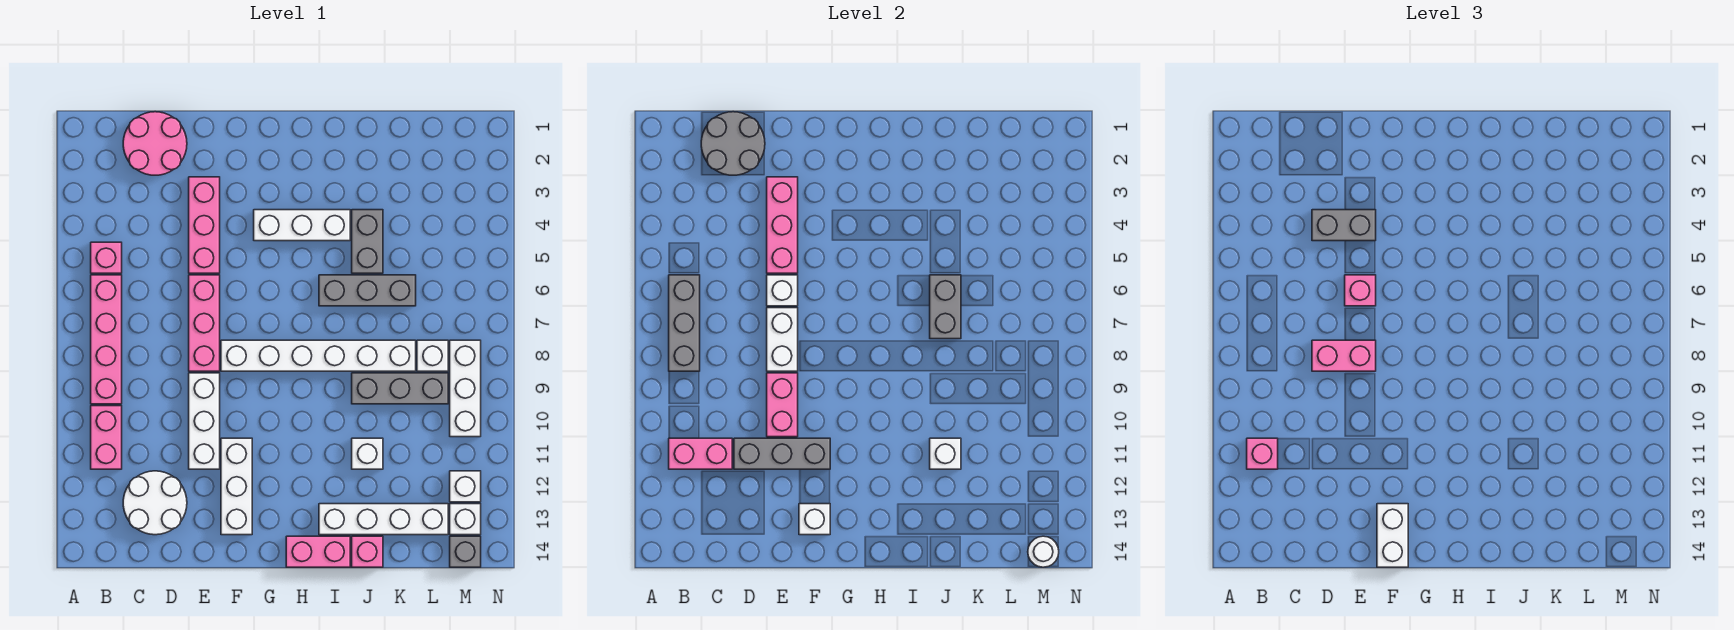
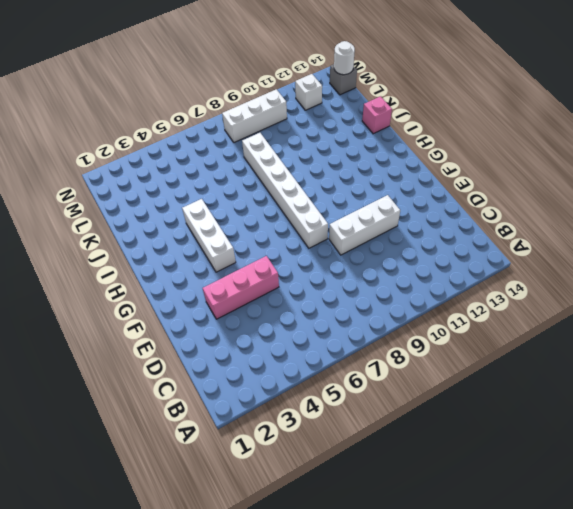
none -> pink brick B5 level 1
none -> pink brick B6:B9 level 1
none -> pink brick B10:B11 level 1
none -> pink round brick C1:D2 level 1

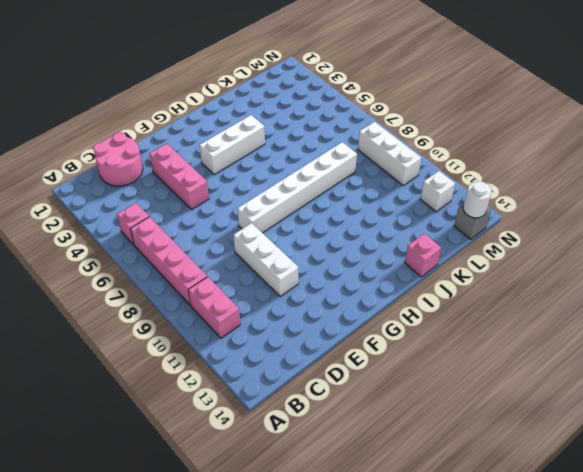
none -> white round brick C12:D13 level 1
none -> pink brick E6:E8 level 1
none -> white brick F11:F13 level 1
none -> pink brick H14:I14 level 1

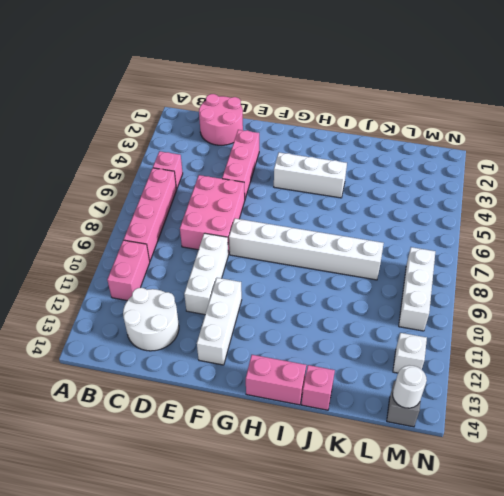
pink brick D6:E8 level 1 -> pink brick E6:E8 level 1
none -> grey brick I6:K6 level 1
none -> white brick I13:L13 level 1
none -> grey brick J4:J5 level 1
none -> grey brick J9:L9 level 1

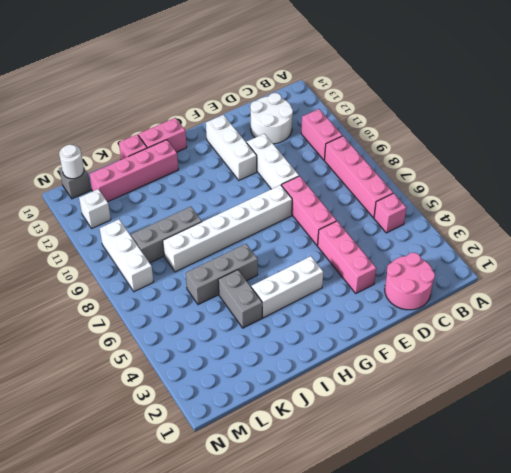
pink brick I13:L13 level 1 -> white brick I13:L13 level 1
none -> white brick J11 level 1
none -> white brick L8 level 1
none -> white brick M13 level 1
none -> grey brick B6:B8 level 2

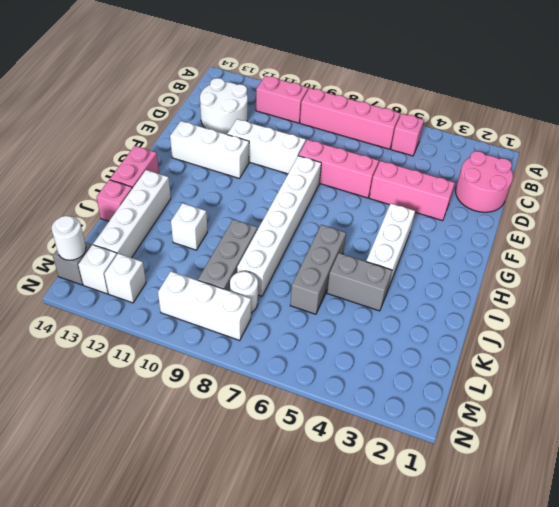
white round brick L8 level 1 -> white brick L8 level 1
none -> grey brick B6:B8 level 2
none -> pink brick B11:C11 level 2
none -> grey round brick C1:D2 level 2
none -> grey brick D11:F11 level 2

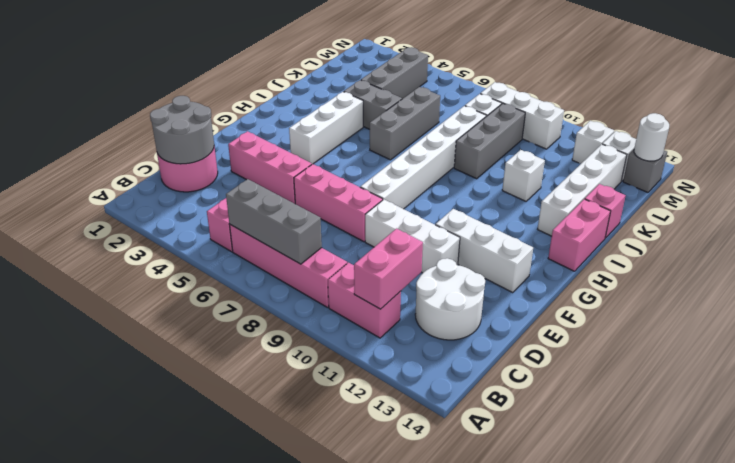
grey brick K4:M4 level 1 -> grey brick D11:F11 level 2
none -> pink brick E3:E5 level 2
none -> white brick E6 level 2
none -> white brick E7:E8 level 2
none -> pink brick E9:E10 level 2

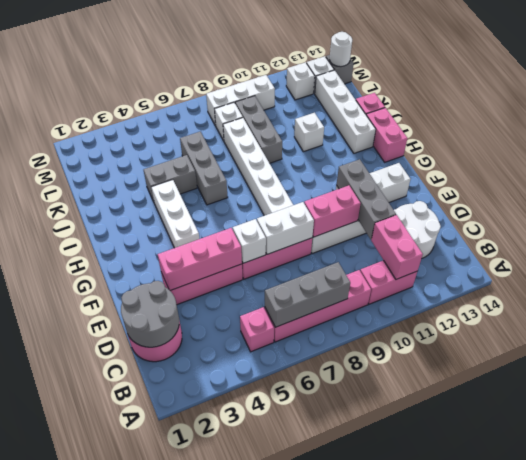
none -> white brick F13 level 2
none -> grey brick J6:J7 level 2
none -> white brick J11 level 2
none -> pink brick B11 level 3

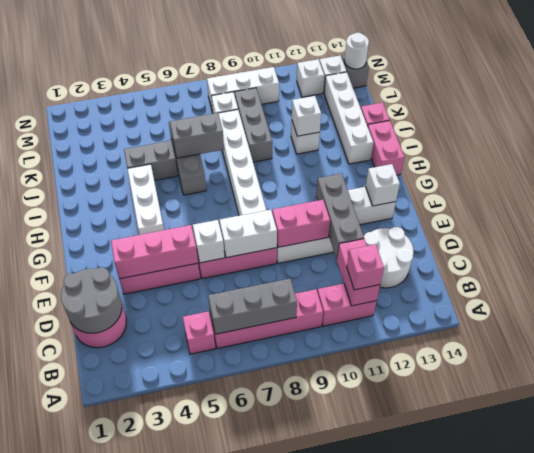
none -> grey brick D4:E4 level 3
none -> pink brick D8:E8 level 3
none -> pink brick E6 level 3
none -> white brick F13:F14 level 3

